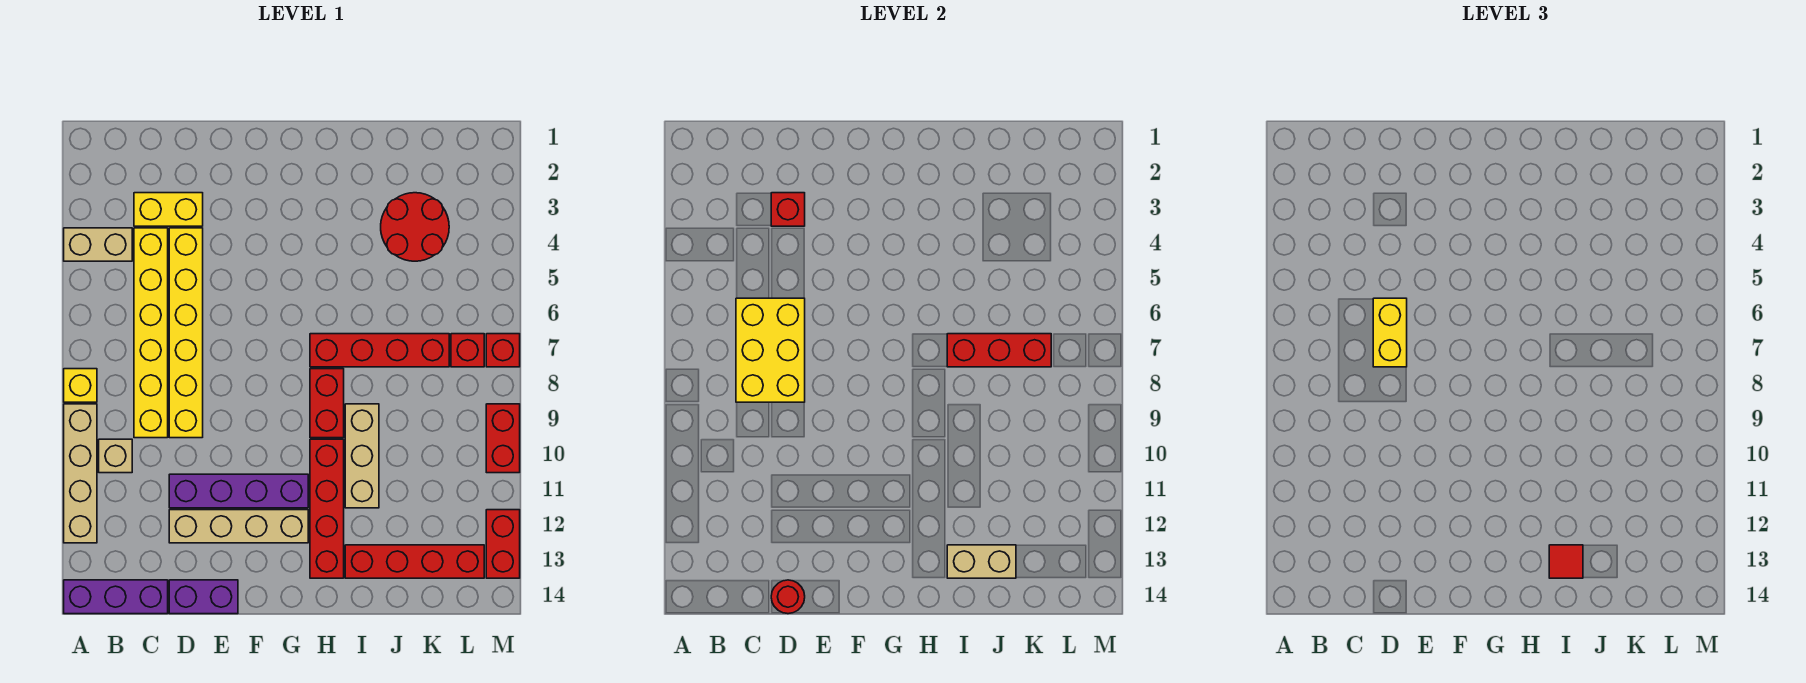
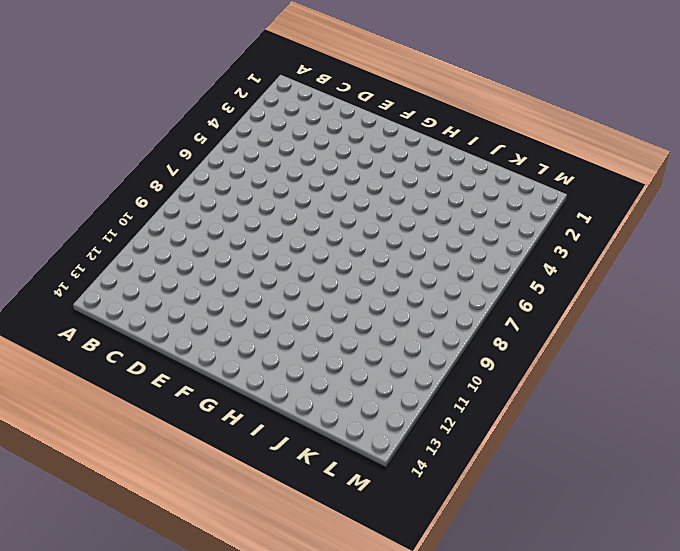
none -> tan brick A4:B4 level 1
none -> yellow brick A8 level 1
none -> tan brick A9:A12 level 1

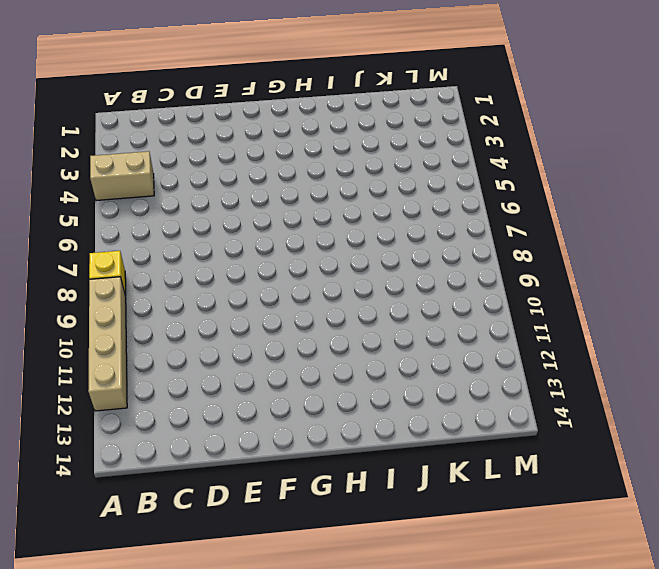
none -> purple brick A14:C14 level 1
none -> tan brick B10 level 1
none -> yellow brick C3:D3 level 1

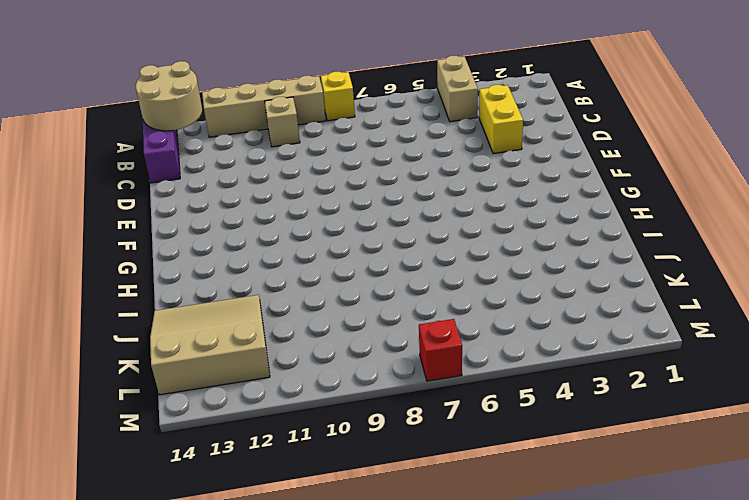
tan round brick A13:B14 level 2 -> none
tan slope J12:L14 level 1 top L -> red brick I13:L13 level 1
none -> yellow brick C4:C9 level 1
none -> yellow brick D4:D9 level 1
none -> purple brick D11:G11 level 1

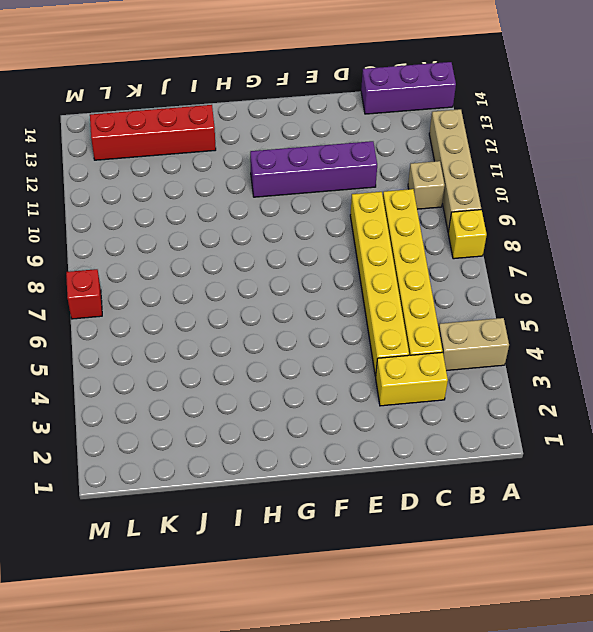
none -> tan brick D12:G12 level 1
none -> purple brick D14:E14 level 1
none -> red brick H7:K7 level 1

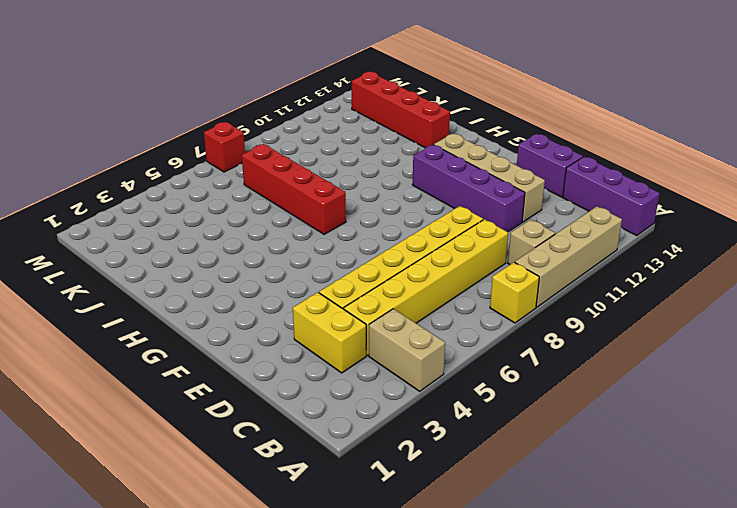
none -> red brick H8:H9 level 1
none -> red brick H10:H13 level 1
none -> tan brick I9:I11 level 1

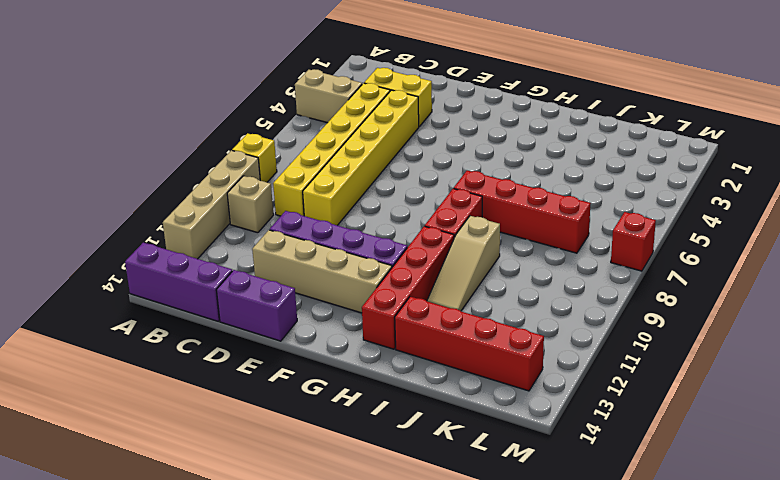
tan slope I9:I11 level 1 top 9 -> tan brick I9:I11 level 1
none -> red round brick J3:K4 level 1
none -> red brick L7 level 1
none -> red brick M9:M10 level 1

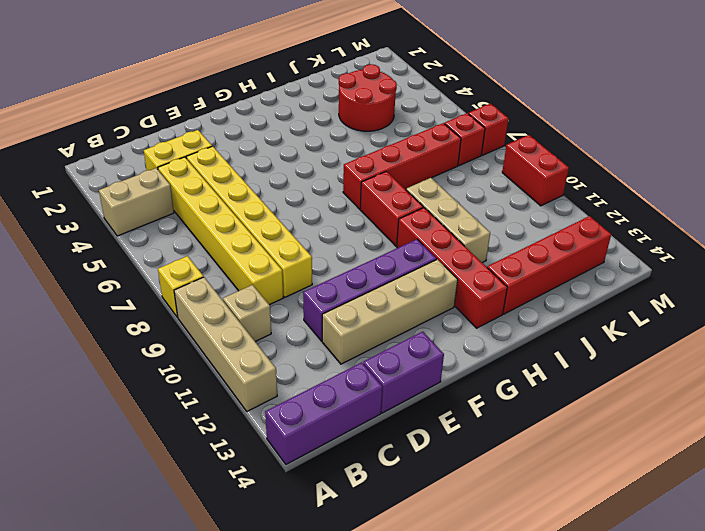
none -> red brick M12:M13 level 1
none -> yellow brick C6:D8 level 2
none -> red brick D3 level 2

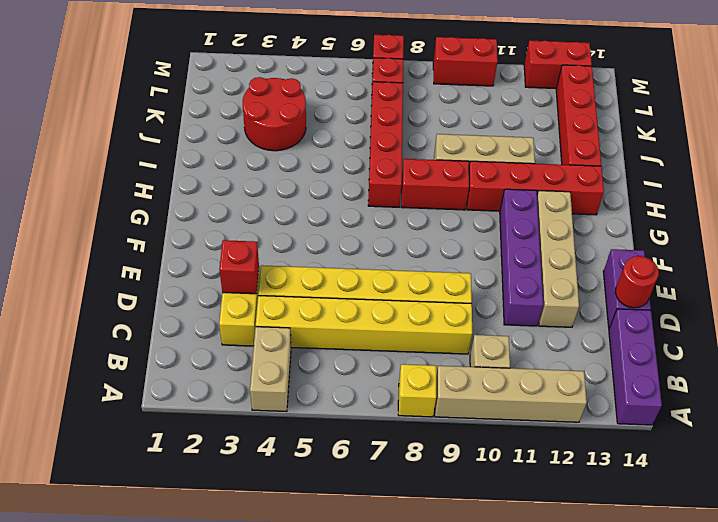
none -> yellow brick C6:D8 level 2
none -> red brick I7:K7 level 2
none -> tan brick I13:J13 level 2

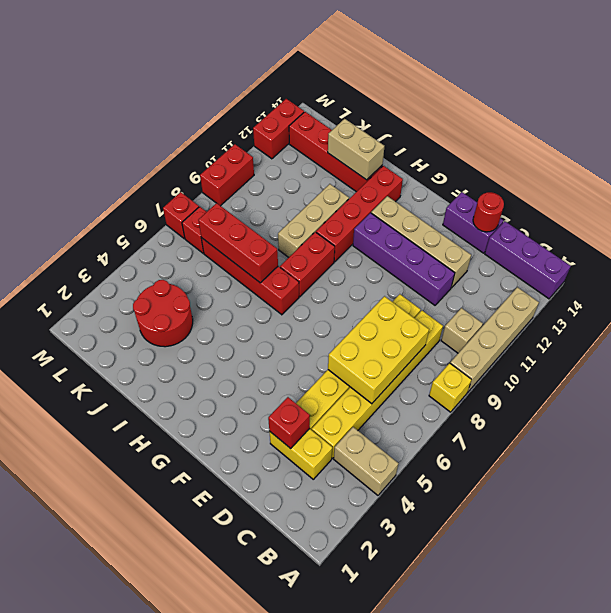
none -> yellow brick D6:D7 level 3
none -> red tile I13 level 3

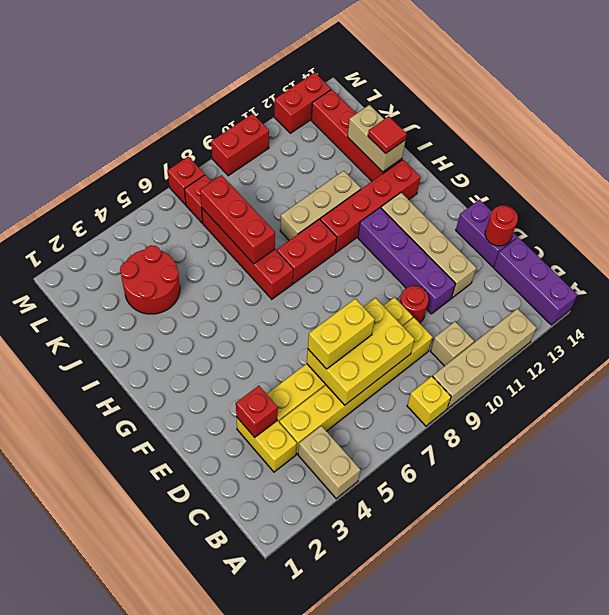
red round brick D10 level 1 -> none

